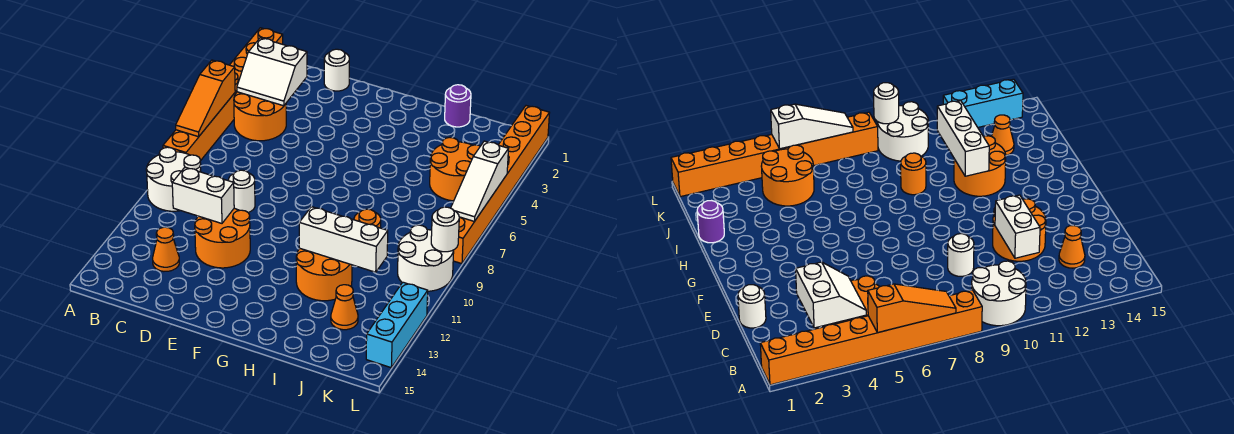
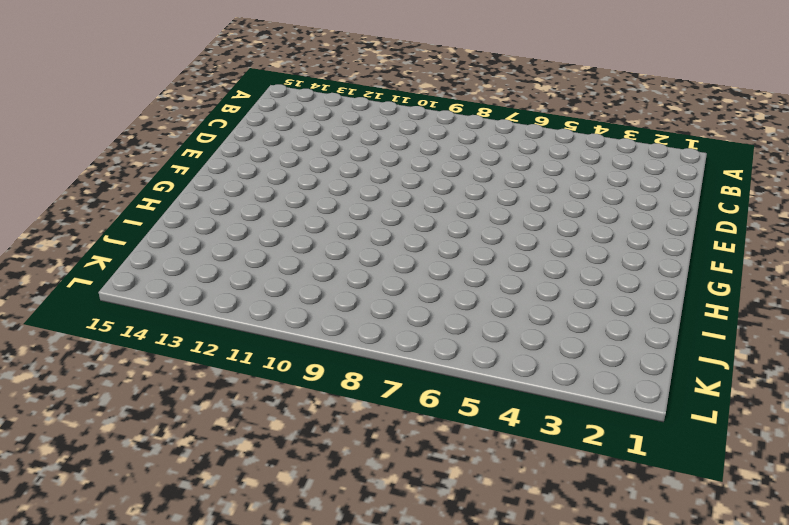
none -> orange brick A1:A8 level 1
none -> white round brick A9:B10 level 1
none -> orange round brick B4:C5 level 1

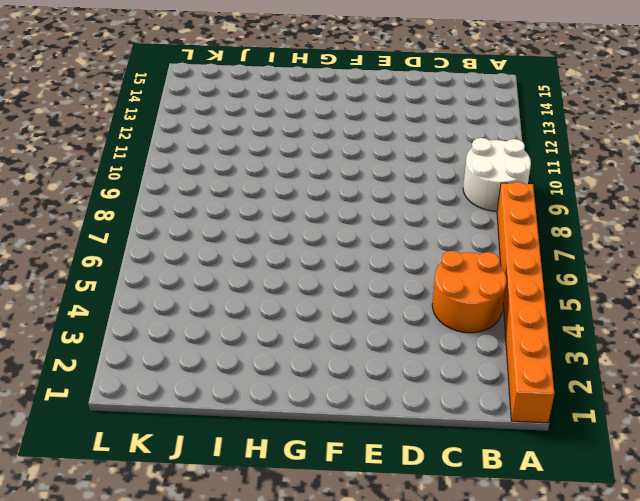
none -> orange cone C13 level 1
none -> white round brick D1 level 1
none -> white round brick D9 level 1

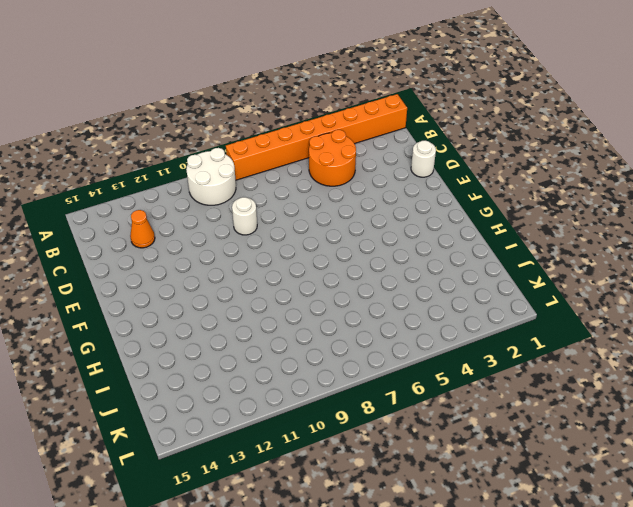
none -> orange round brick D11:E12 level 1
none -> orange round brick H11:I12 level 1
none -> purple round brick I1 level 1

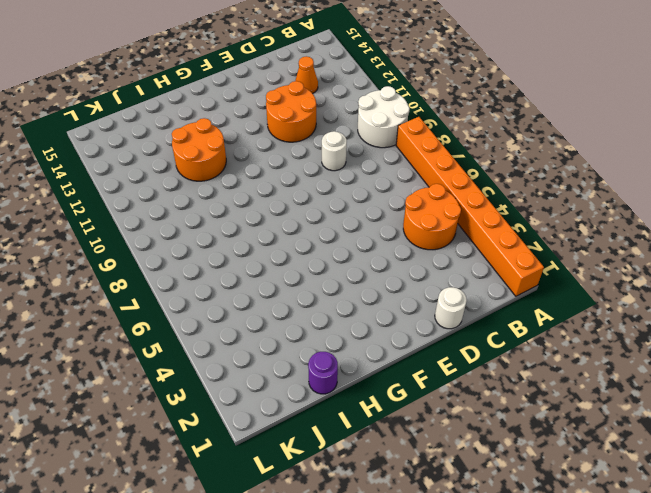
none -> orange round brick I9 level 1
none -> orange round brick J4:K5 level 1
none -> orange cone J13 level 1

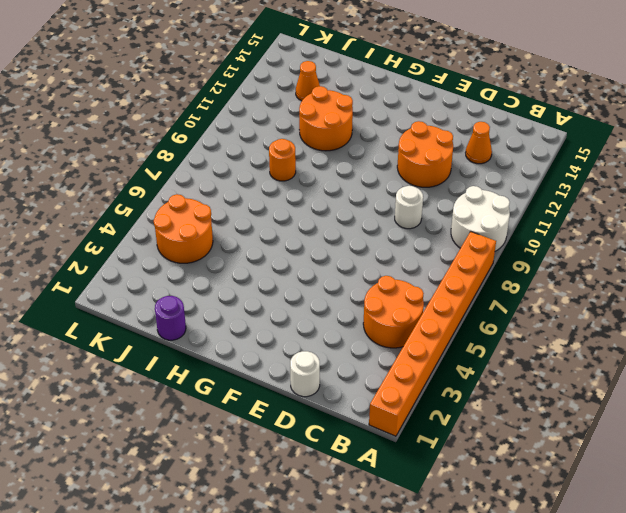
none -> white round brick K9:L10 level 1
none -> orange brick L1:L8 level 1
none -> cyan brick L12:L14 level 1

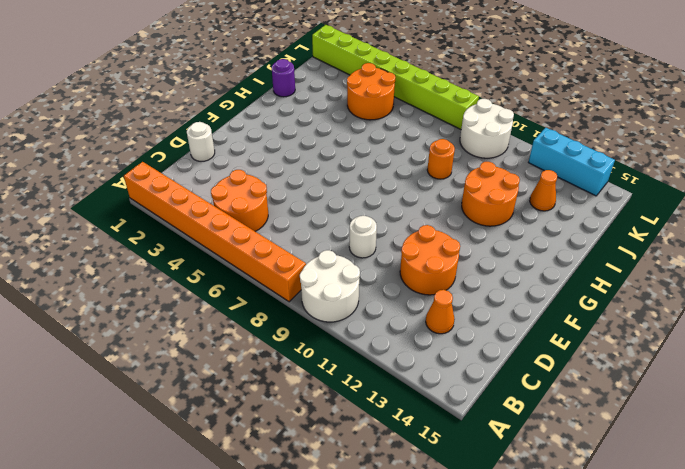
lime brick L1:L8 level 1 -> orange brick L1:L8 level 1
none -> orange slope A5:A7 level 2 top 5
none -> white slope B3:C4 level 2 top 3
none -> white brick C11:D11 level 2

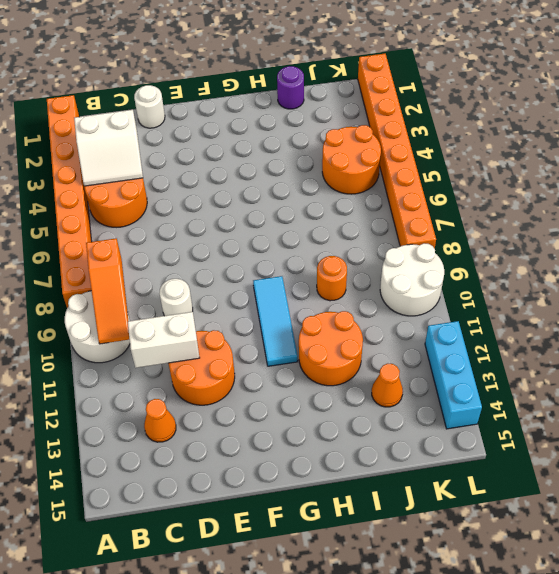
orange slope B8:B10 level 2 top 8 -> orange slope A5:A7 level 2 top 5
cyan tile G9:G11 level 1 -> none
none -> white brick H11:J11 level 2
none -> white slope L5:L7 level 2 top 5
none -> white round brick L9 level 2

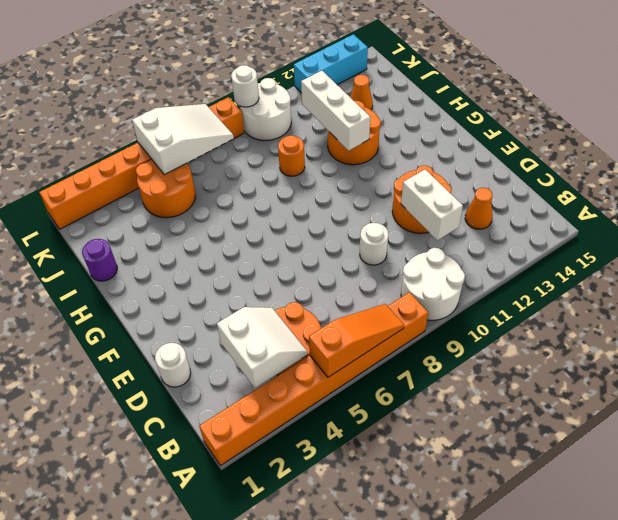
white slope K5:L7 level 2 top 5 -> white slope L5:L7 level 2 top 5

